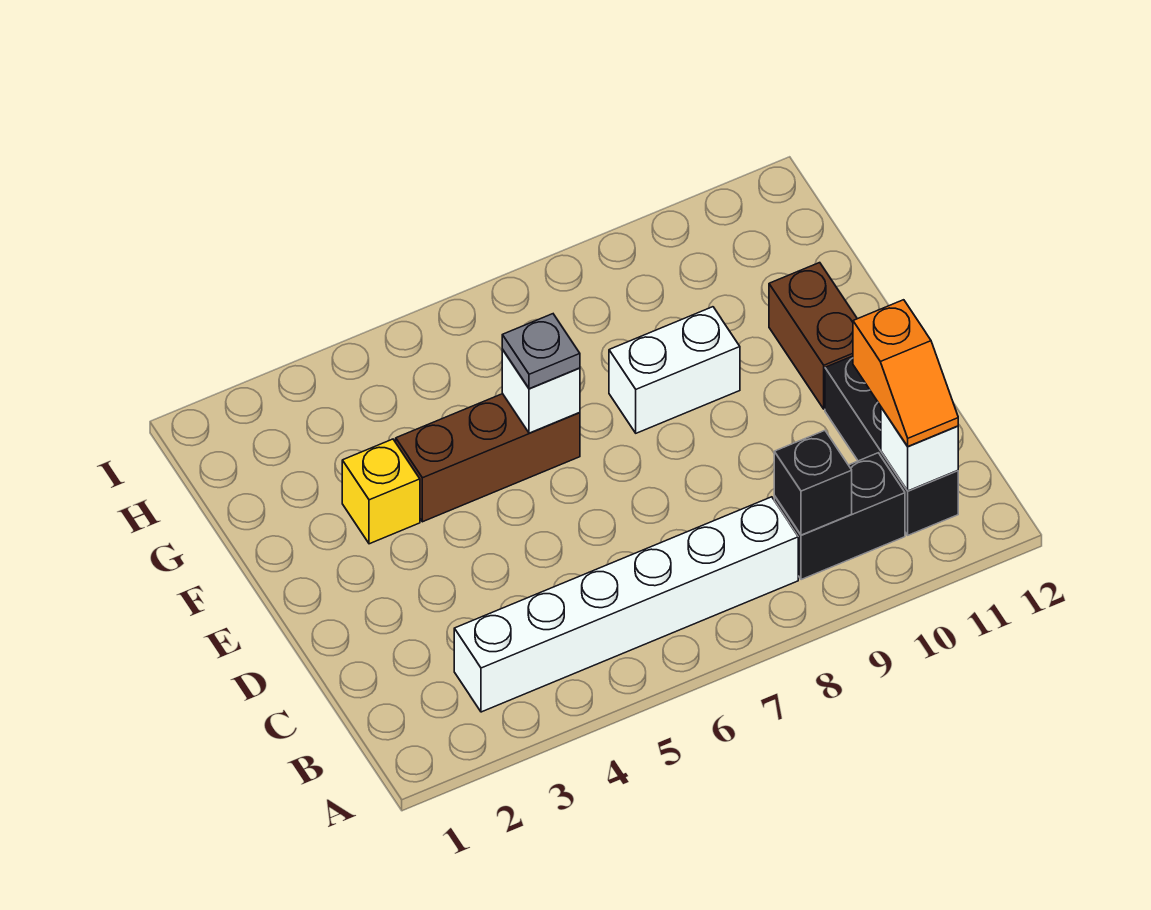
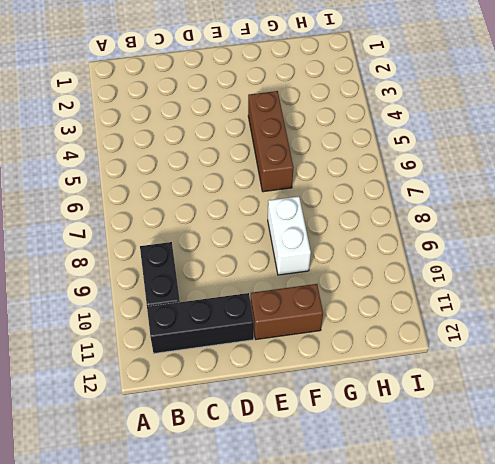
none -> white brick B3:B8 level 1
none -> yellow brick F3 level 1
none -> black brick B9 level 2

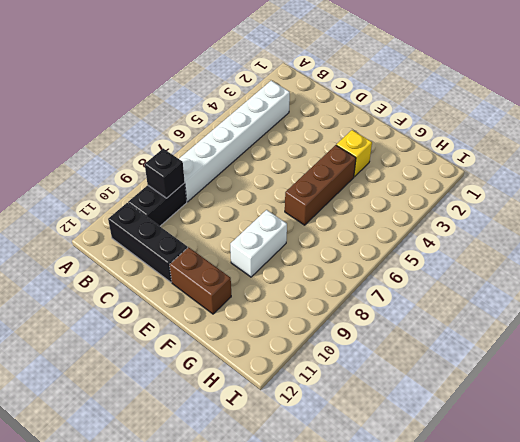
none -> white brick B11 level 2
none -> white brick F6 level 2
none -> orange slope B11:C11 level 3 top C

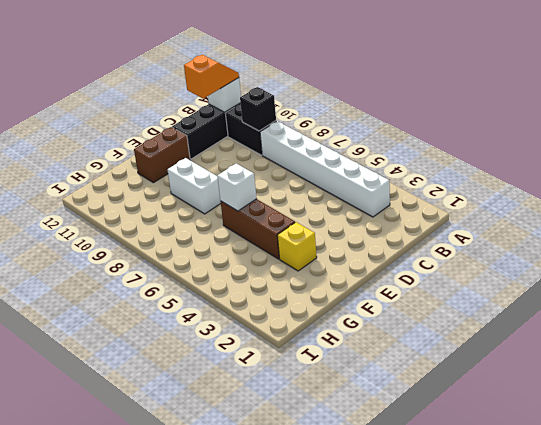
none -> grey plate F6 level 3

